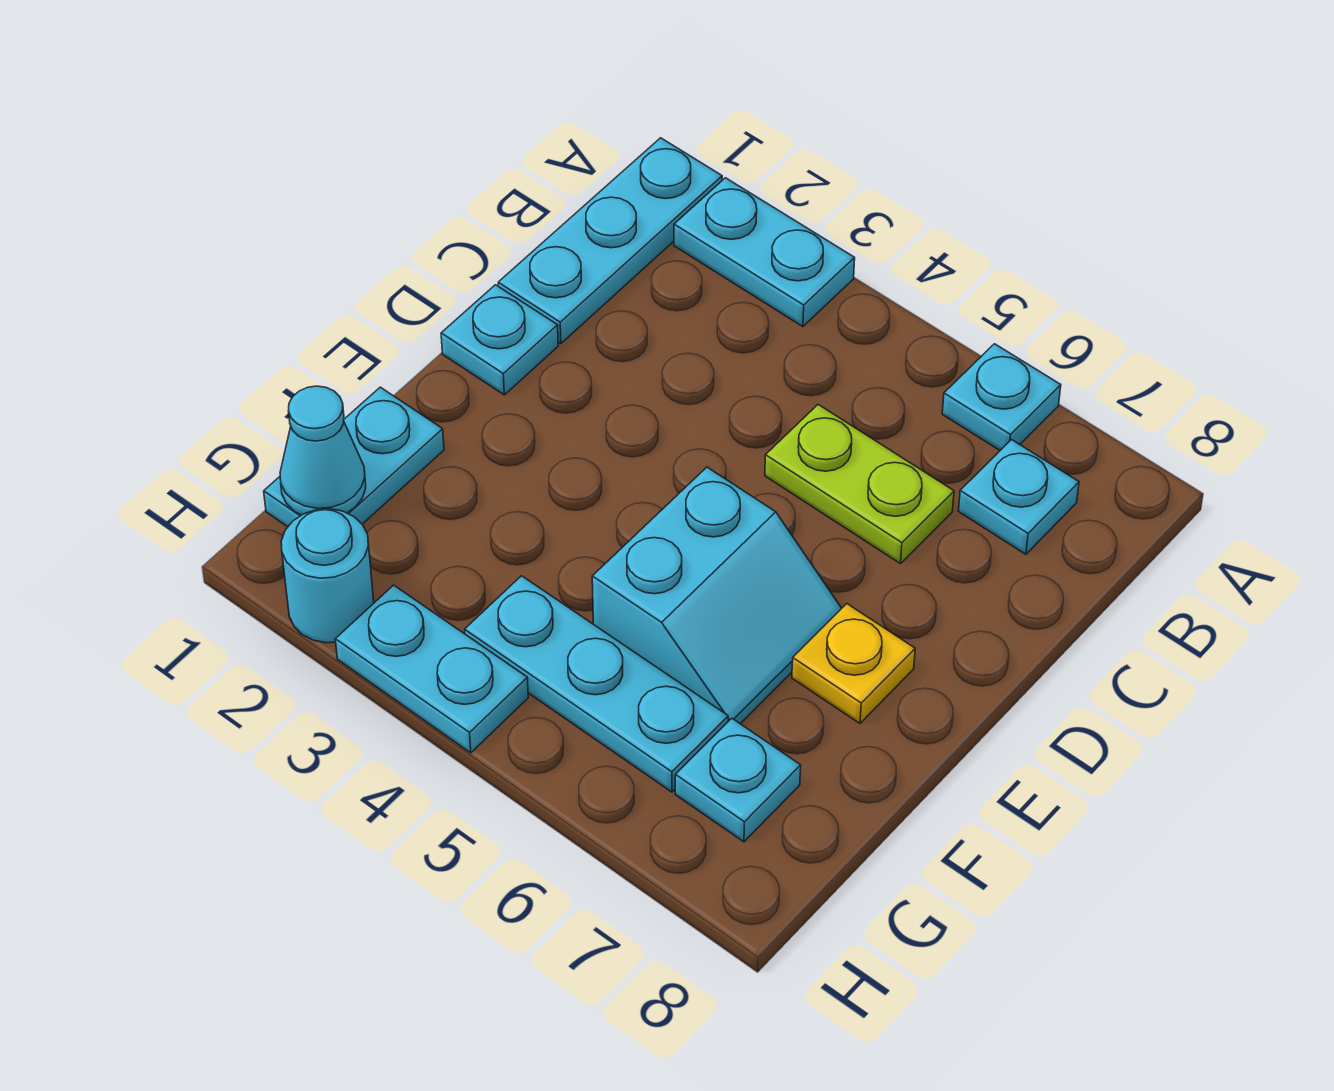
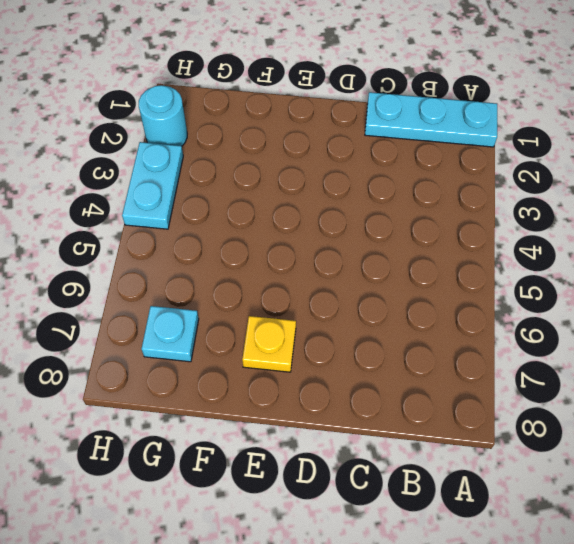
none -> cyan plate A2:A3 level 1
none -> cyan plate A6 level 1
none -> cyan plate B7 level 1

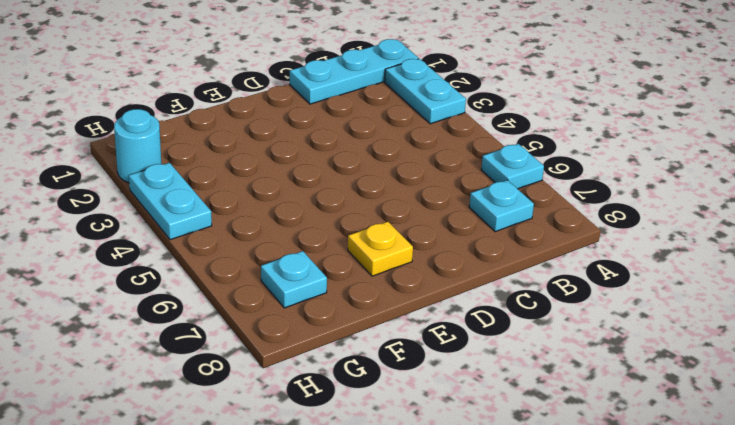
none -> lime plate C5:C6 level 1
none -> cyan plate D1 level 1
none -> cyan slope E5:F6 level 1 top 5

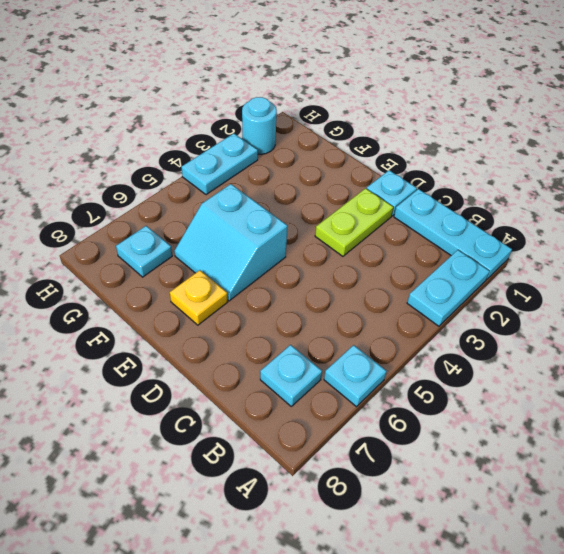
lime plate D2:D3 level 1 -> lime plate C5:C6 level 1
none -> cyan plate F1:G1 level 1
none -> cyan plate G4:G6 level 1
none -> cyan cone G1 level 2

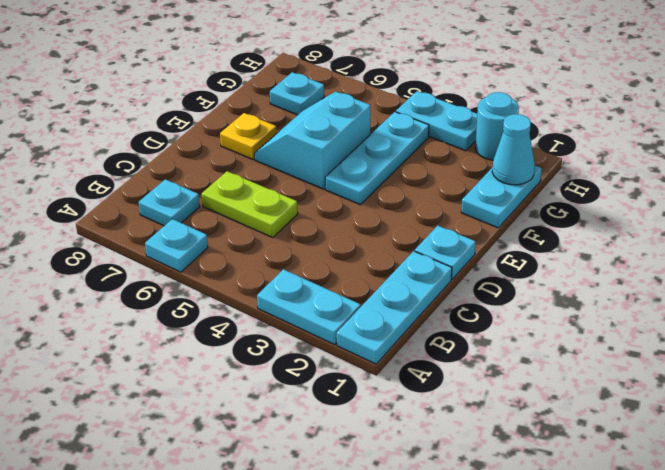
cyan plate E4:G4 level 1 -> cyan plate G4:G6 level 1

